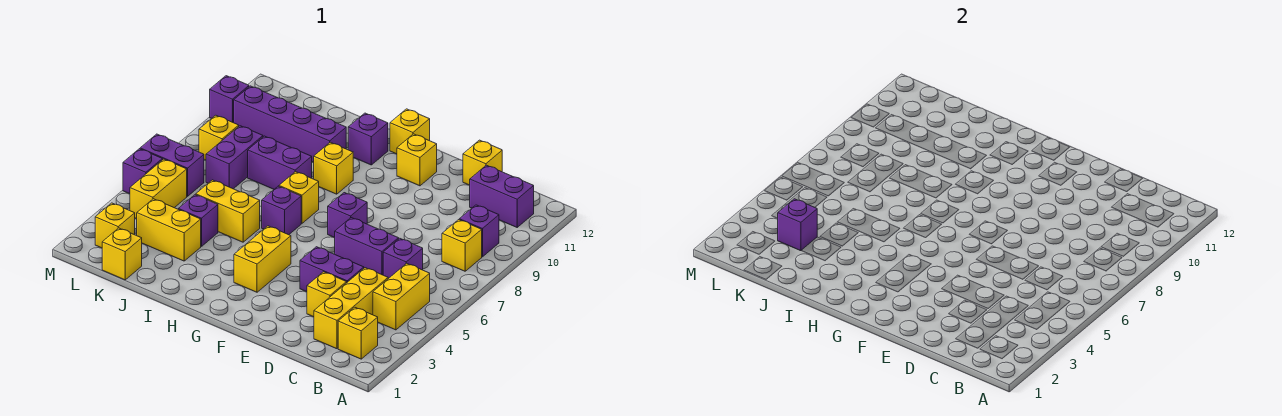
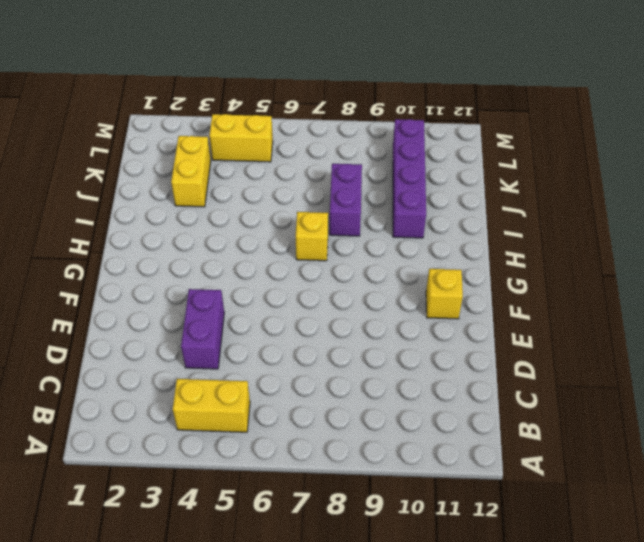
none -> yellow brick B2 level 1
none -> yellow brick B8 level 1
none -> purple brick B9 level 1
none -> purple brick B11:C11 level 1

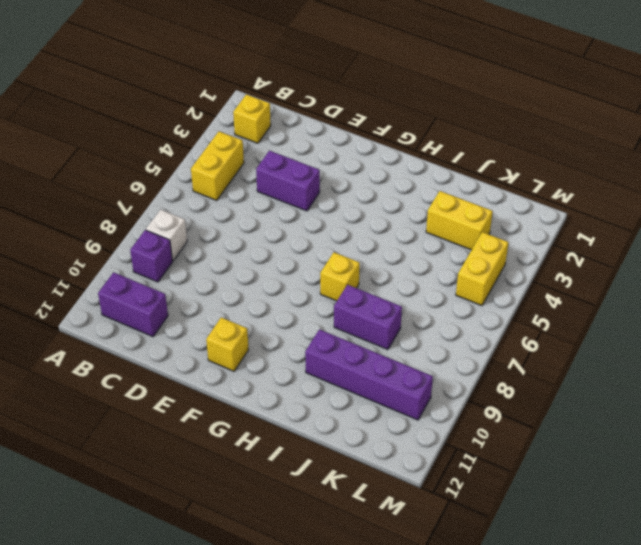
white brick B8 level 1 -> yellow brick B8 level 1
none -> yellow brick C2:C4 level 1
none -> purple brick C6 level 1
none -> yellow brick D3 level 1
none -> purple brick D6:E6 level 1

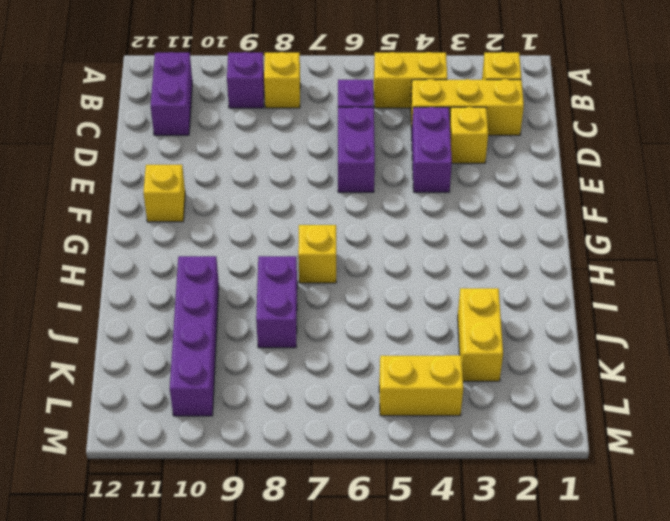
none -> yellow brick D12 level 1
none -> purple brick F7 level 1
none -> yellow brick G3:G4 level 1
none -> yellow brick G12 level 1

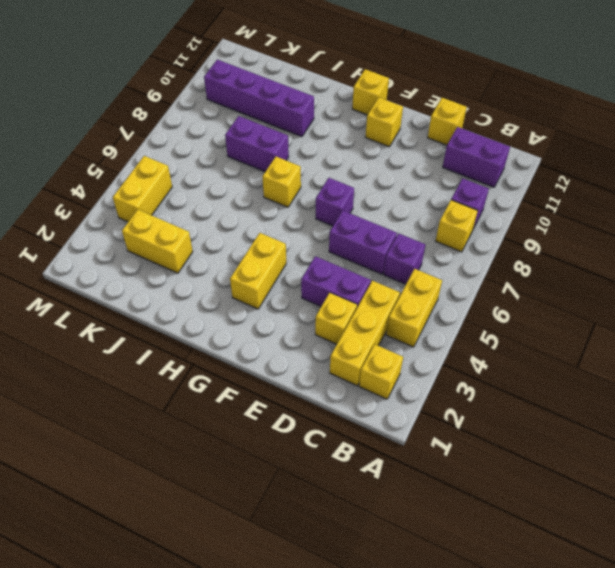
none -> purple brick H6 level 1
none -> yellow brick H9 level 1
none -> purple brick H11 level 1
none -> yellow brick I5:J5 level 1

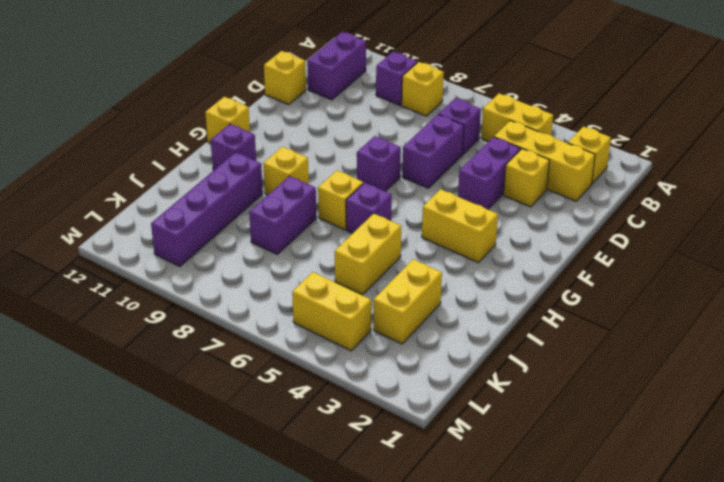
none -> yellow brick F11 level 1
none -> purple brick J4 level 1
none -> yellow brick K1 level 1
none -> purple brick K7:K8 level 1

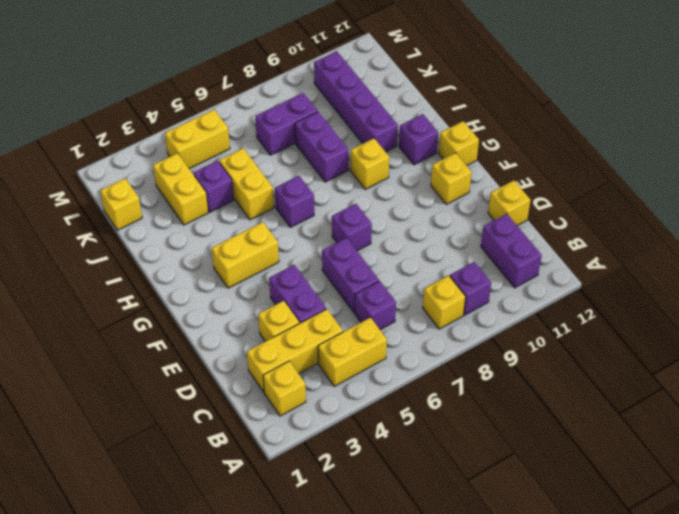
none -> yellow brick H7 level 1
none -> yellow brick L2 level 1
none -> purple brick L6:M6 level 1
none -> yellow brick L8 level 1

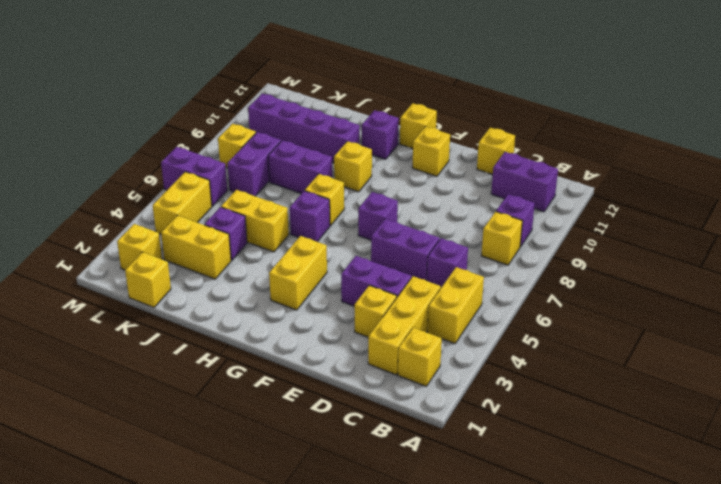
none -> purple brick M5 level 1
none -> purple brick M10 level 1
none -> purple brick K3 level 2

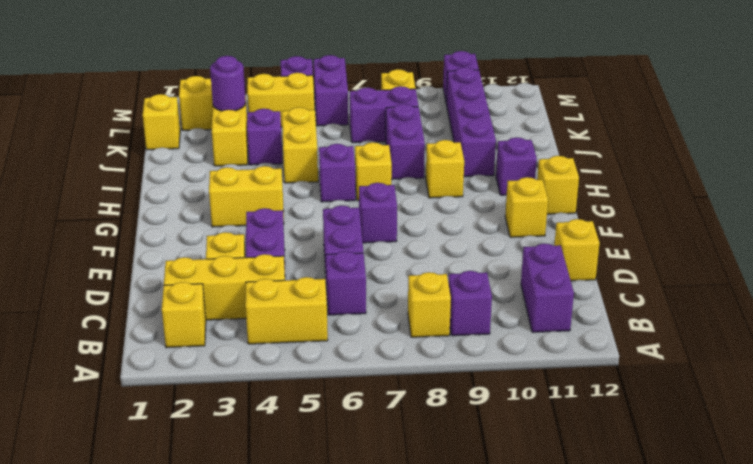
purple round brick K3 level 2 -> purple brick K3 level 2

